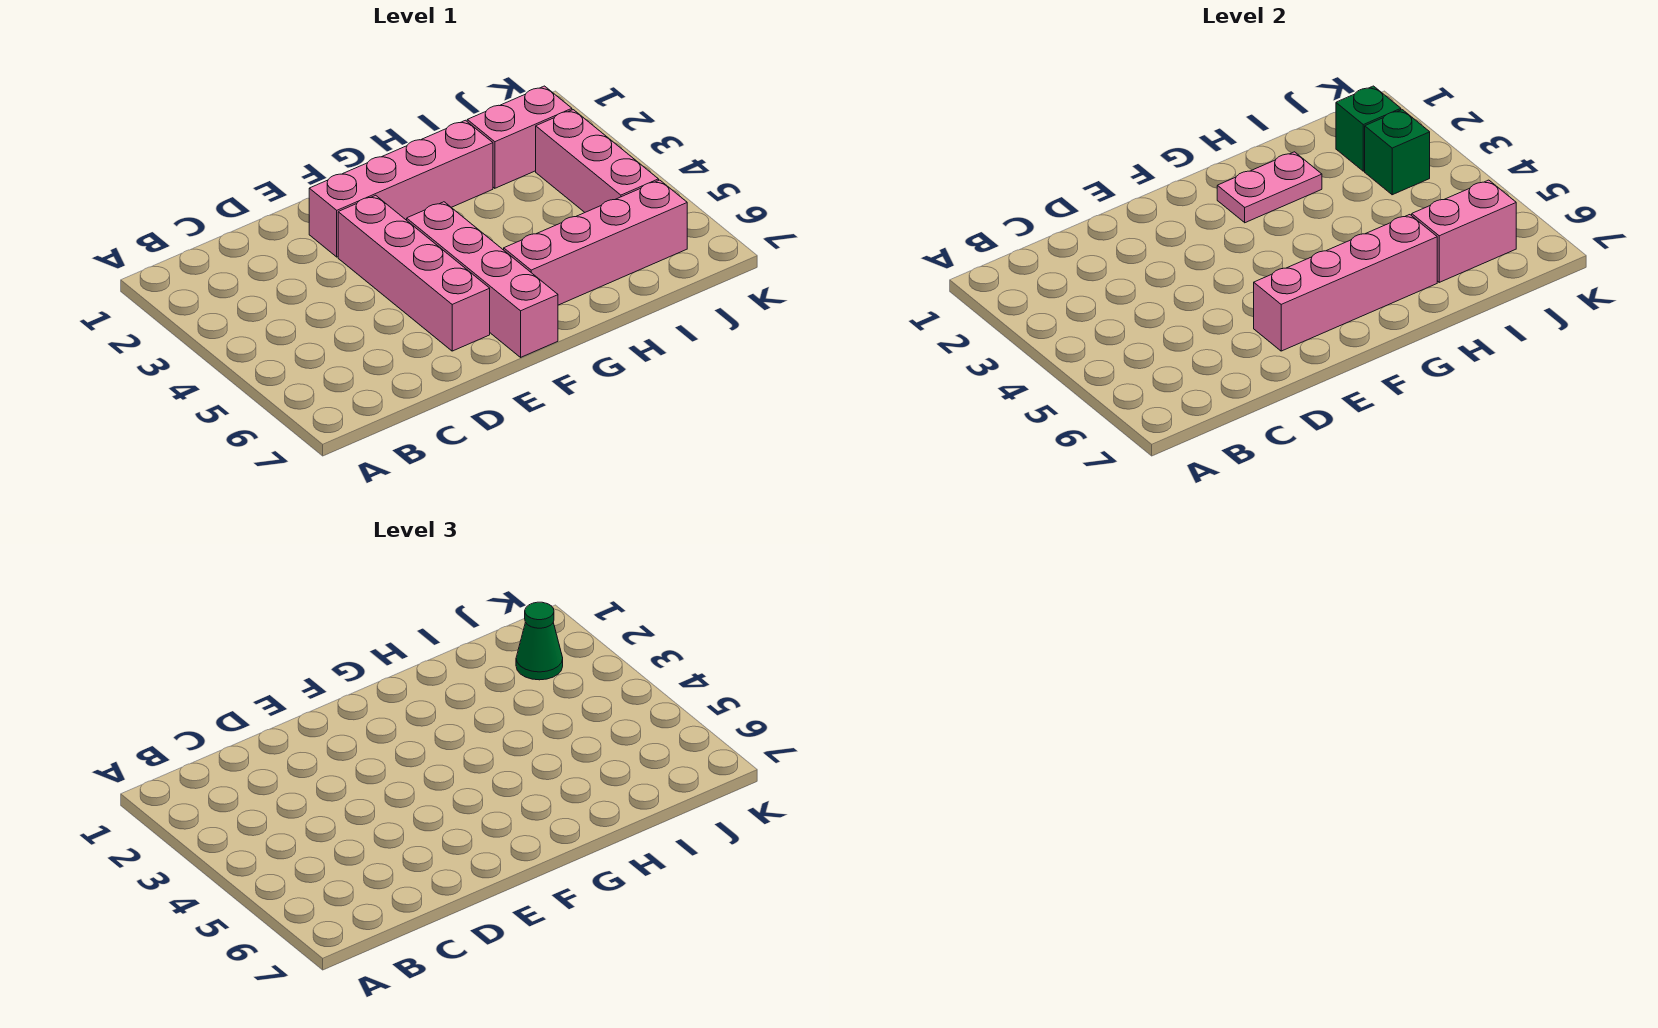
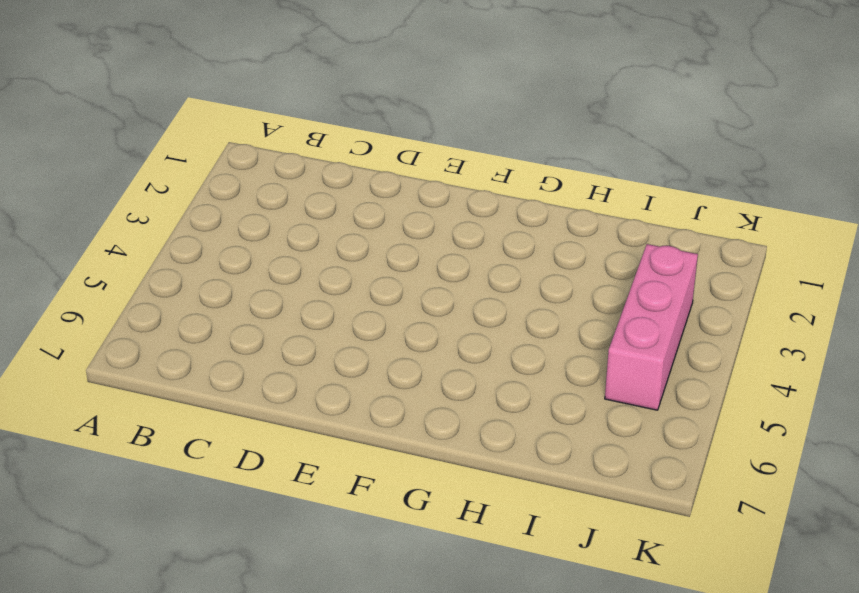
none -> pink brick E2:H2 level 1
none -> pink brick E3:E6 level 1
none -> pink brick F4:F7 level 1

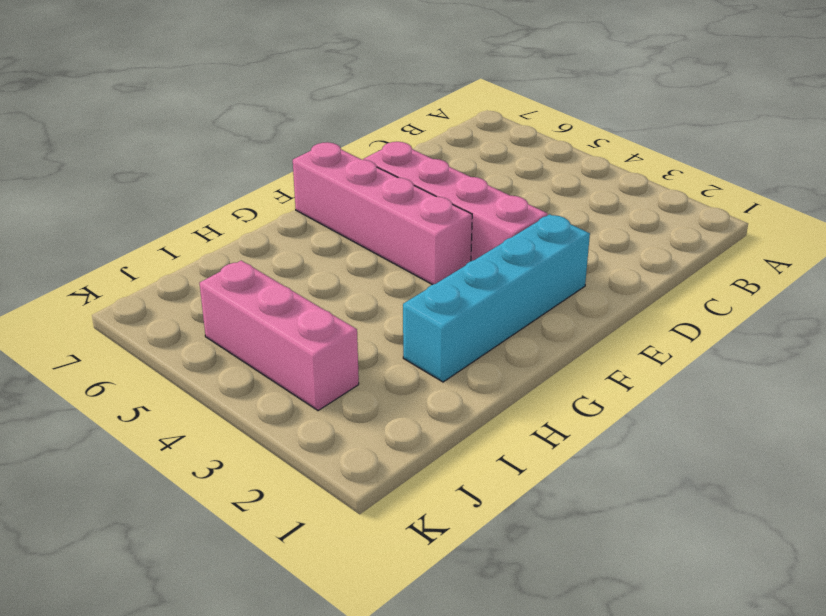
cyan brick E2:H2 level 1 -> pink brick E2:H2 level 1
none -> pink brick G6:J6 level 1
none -> pink brick I2:J2 level 1
none -> pink brick E6:H6 level 2

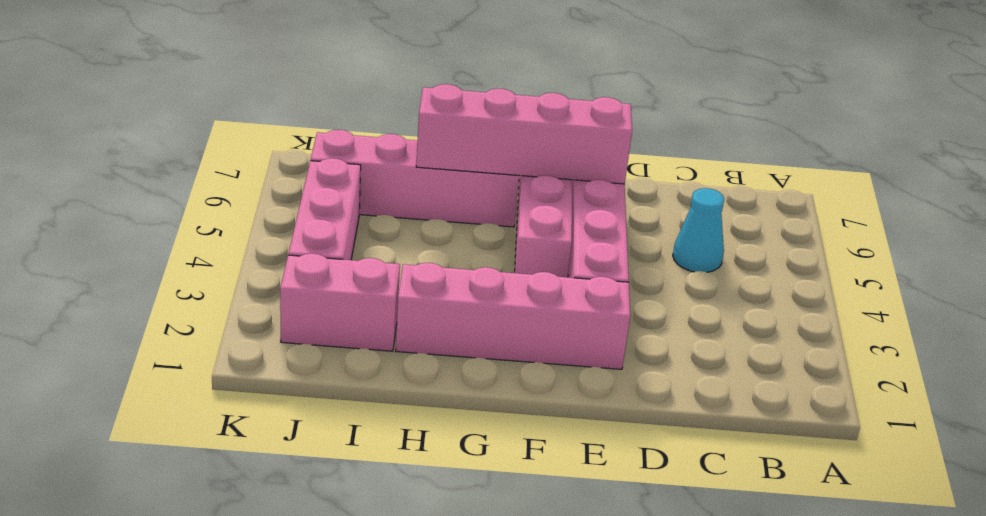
cyan cone C5 level 1 -> none
none -> pink plate G2:H2 level 2
none -> pink brick I6:J6 level 2
none -> green brick J2 level 2

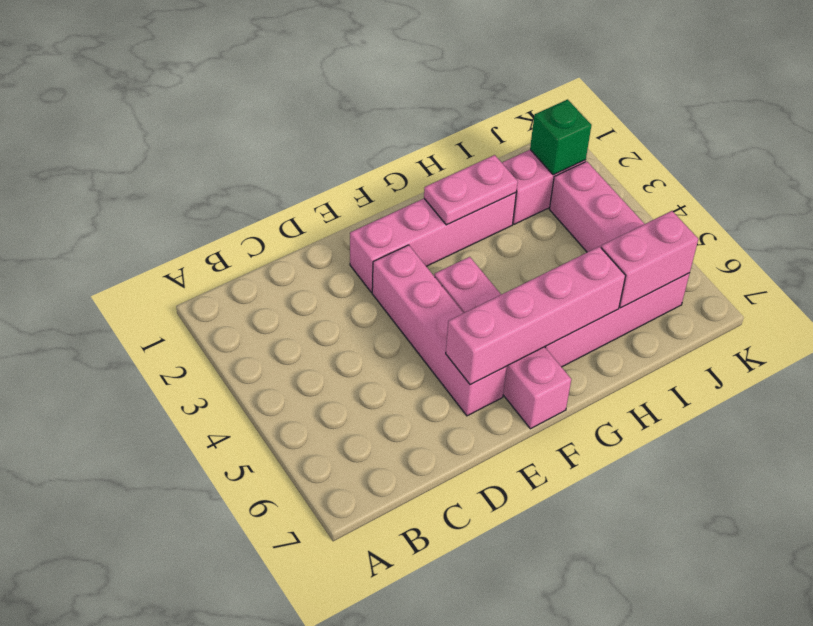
none -> green brick J3 level 2
none -> green cone J2 level 3

